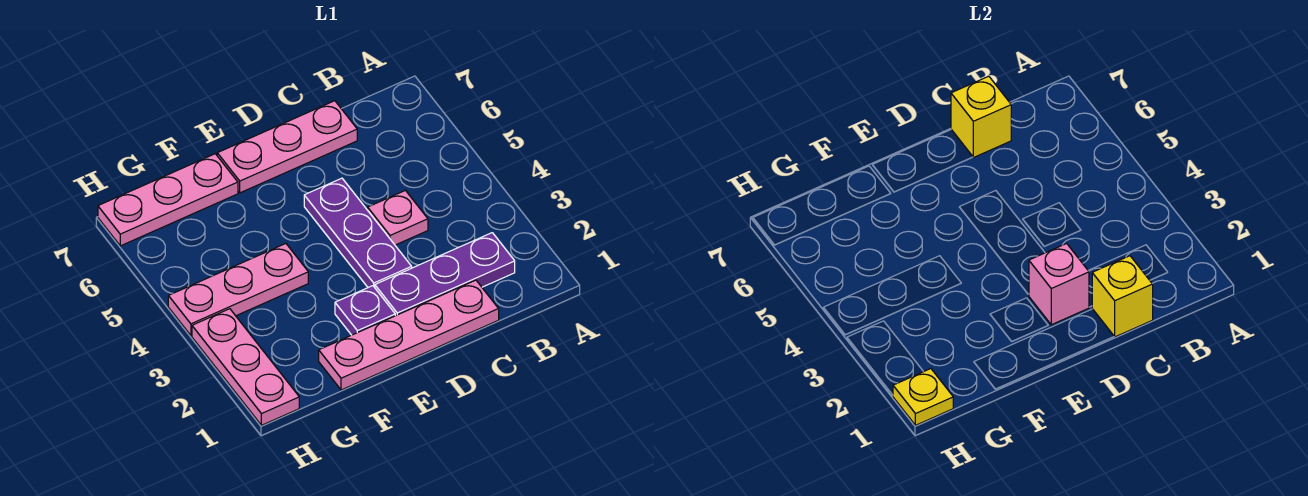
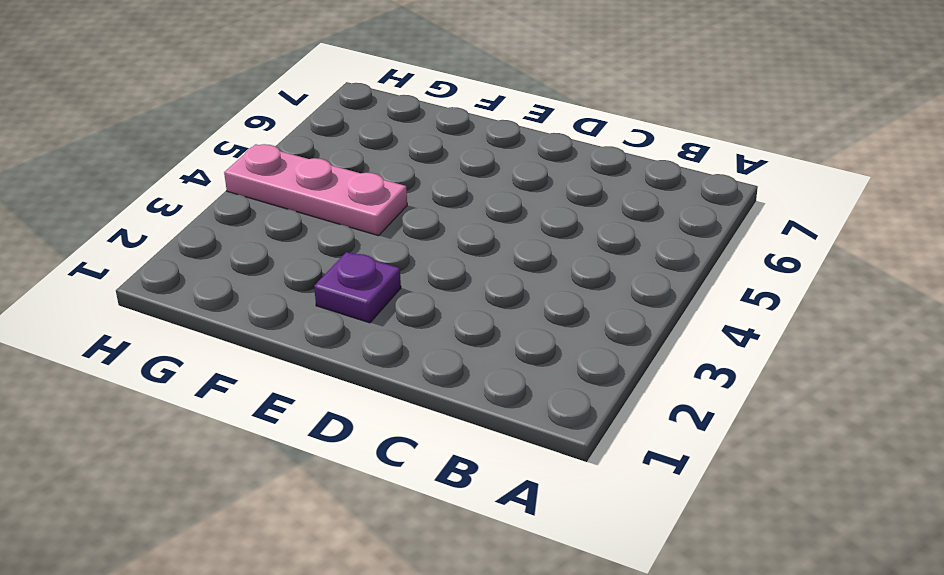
none -> purple plate B2:D2 level 1
none -> pink plate C1:F1 level 1
none -> pink plate C4 level 1

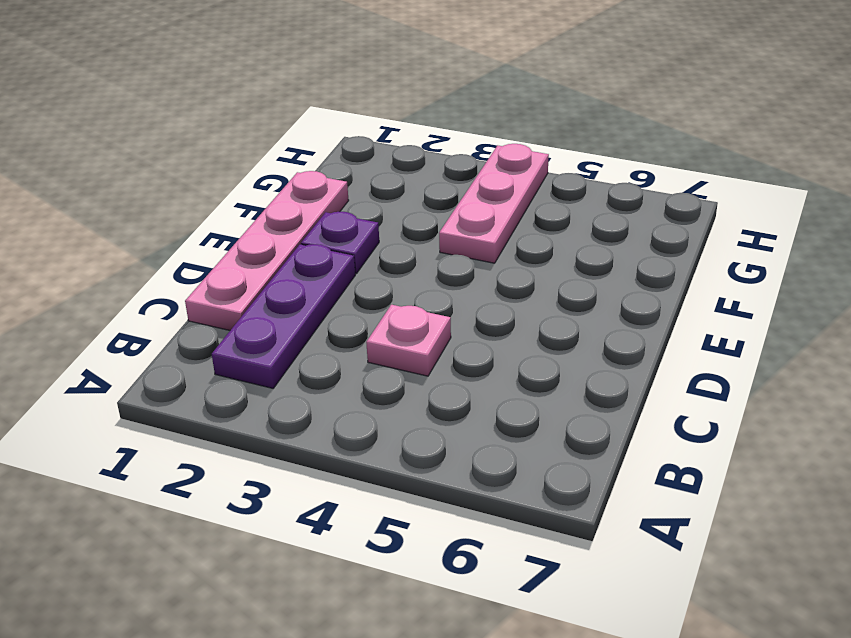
none -> pink plate C7:E7 level 1
none -> purple plate D3:D5 level 1
none -> pink plate F7:H7 level 1

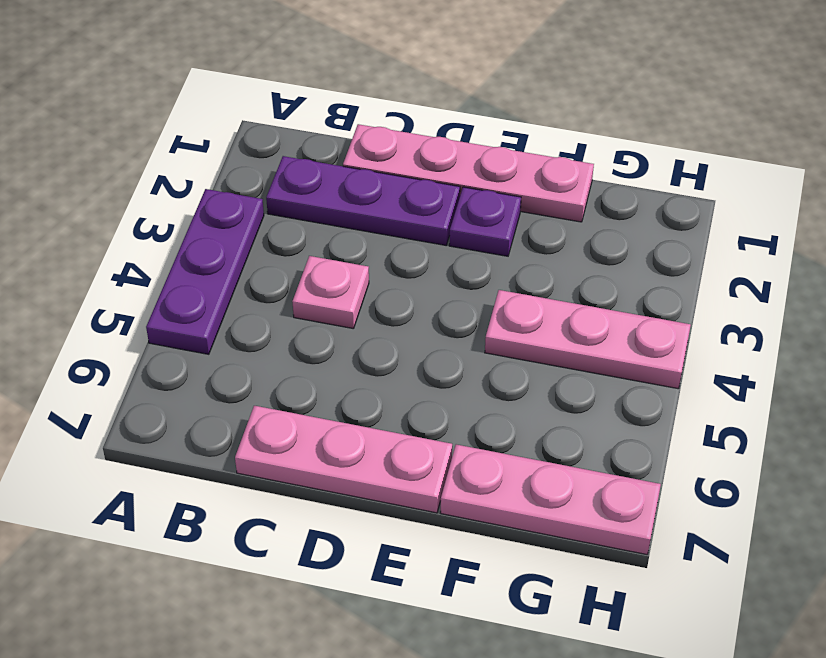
purple plate A3:A5 level 1 -> purple plate D3:D5 level 1
none -> pink plate H1:H3 level 1
none -> yellow brick C1 level 2
none -> yellow brick C7 level 2

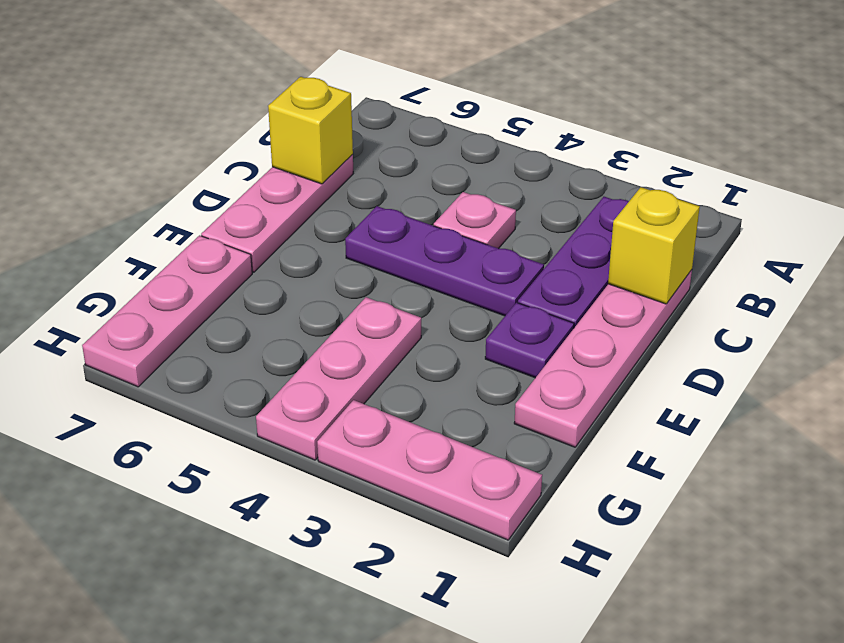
none -> pink brick D2 level 2
none -> yellow plate H1 level 2

